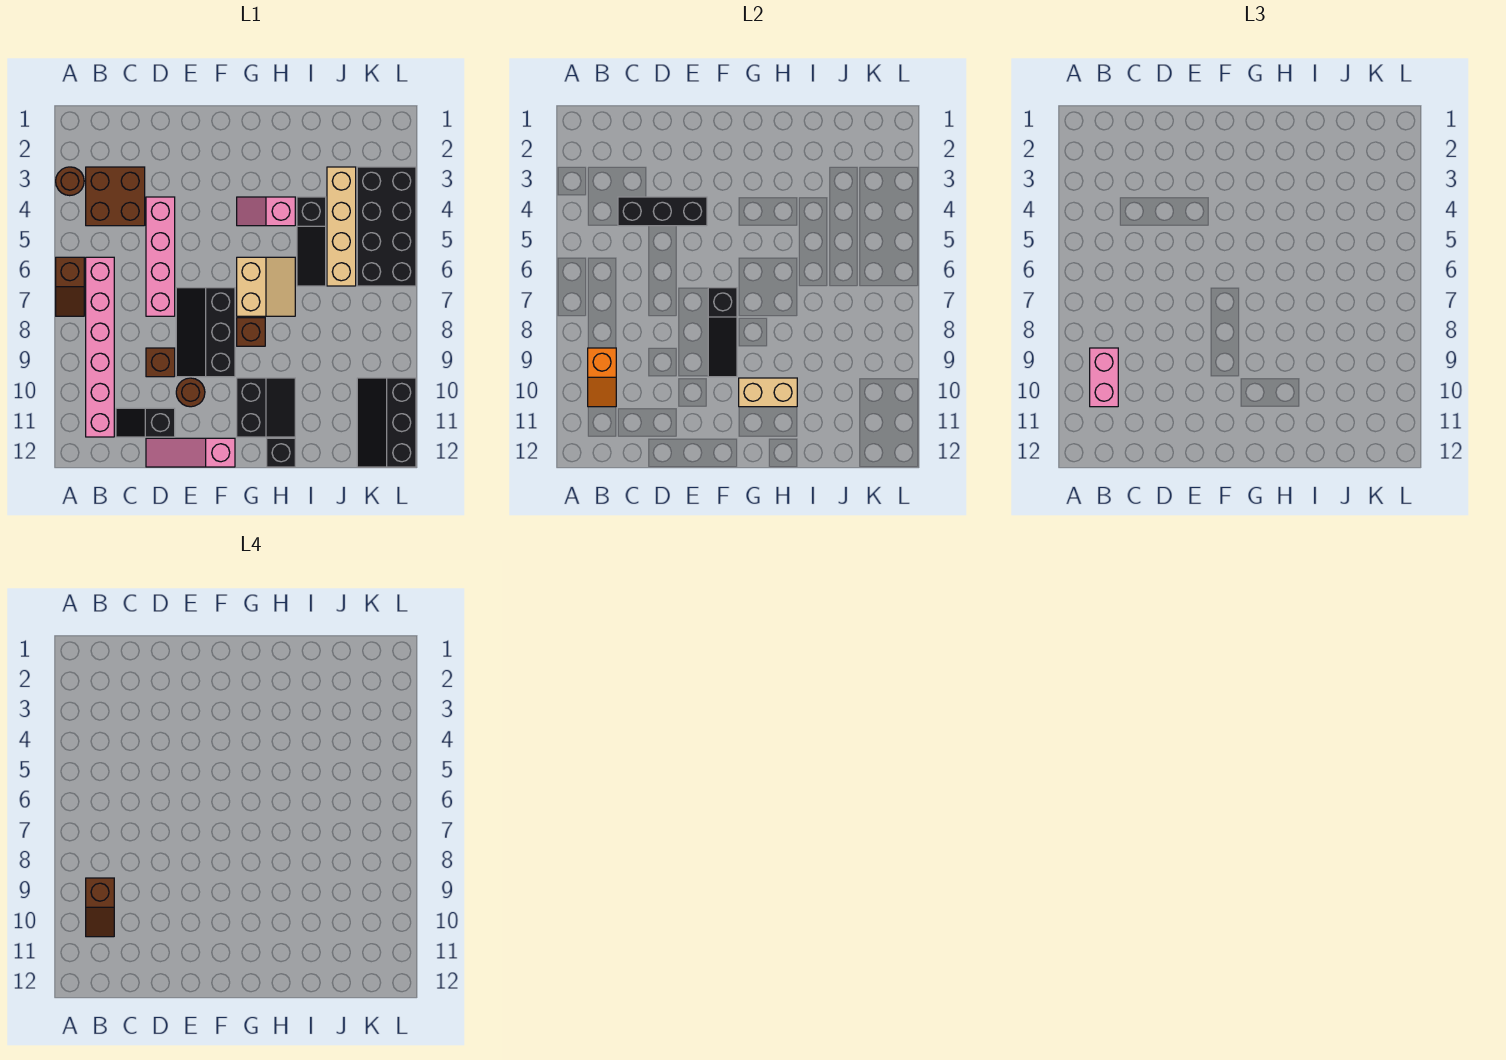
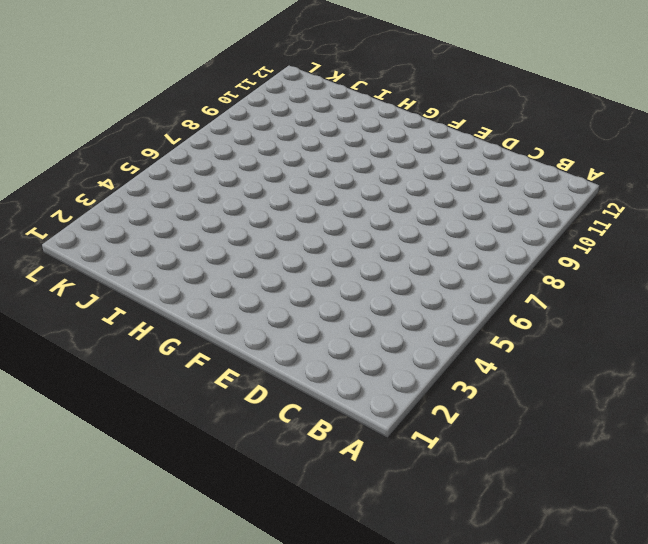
none -> brown round brick A3 level 1
none -> brown slope A6:A7 level 1 top 6
none -> brown brick B3:C4 level 1

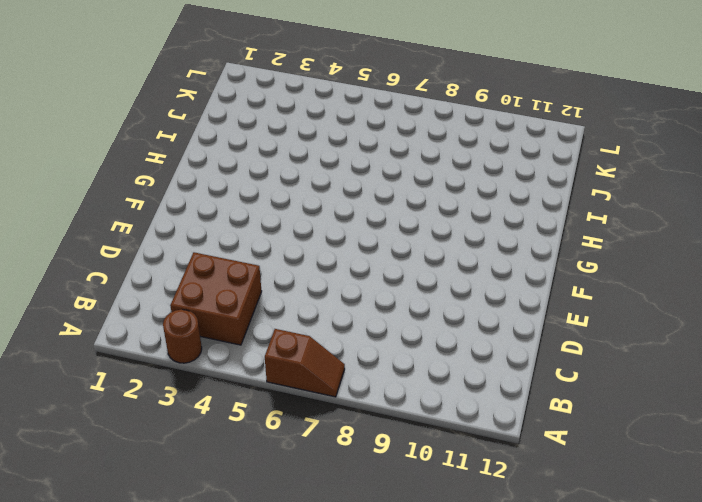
none -> pink brick B6:B11 level 1
none -> black slope C11:D11 level 1 top D
none -> pink brick D4:D7 level 1

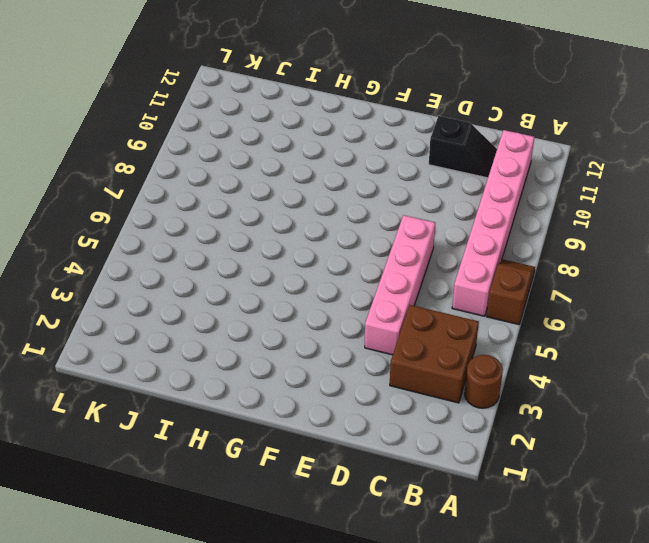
none -> brown brick D9 level 1
none -> pink slope D12:F12 level 1 top F
none -> black slope E7:F9 level 1 top F

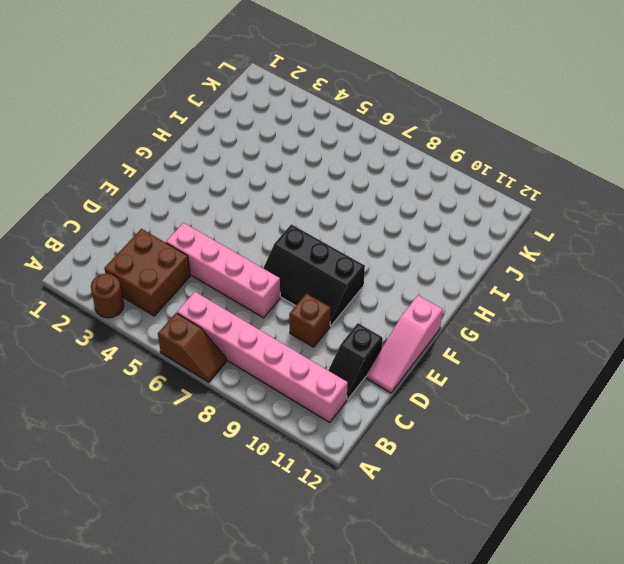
none -> brown round brick E10 level 1
none -> pink slope G4:H4 level 1 top H
none -> tan slope G6:H7 level 1 top G

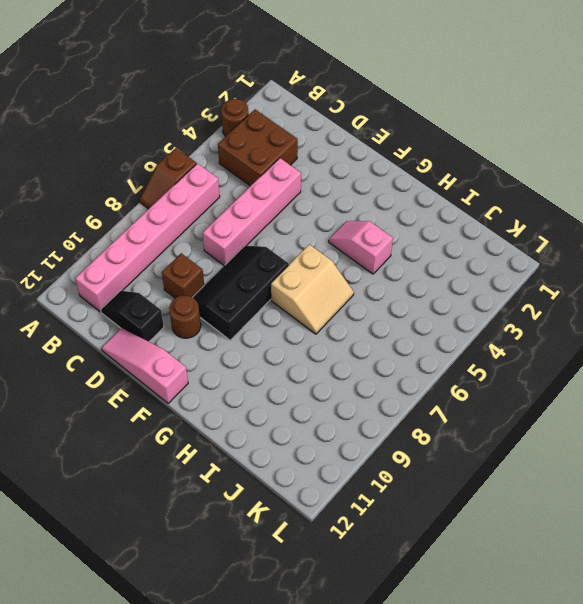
none -> brown brick G8 level 1
none -> black slope G10:H11 level 1 top G
none -> black brick H12 level 1

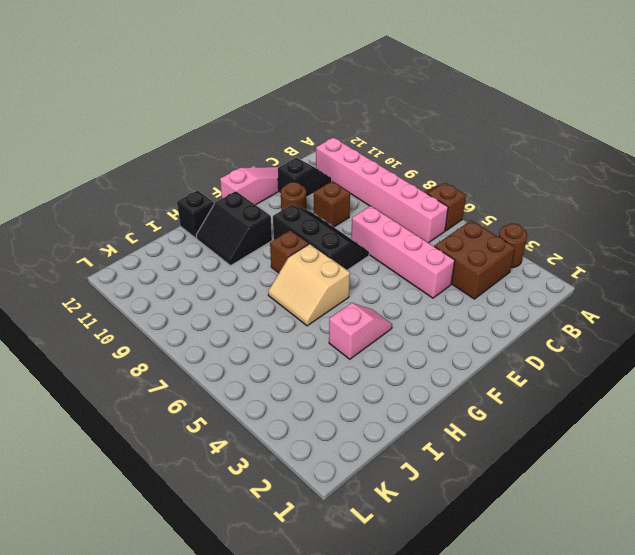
none -> black slope I4:I6 level 1 top 4
none -> tan brick J3:J6 level 1
none -> black brick K3:L6 level 1

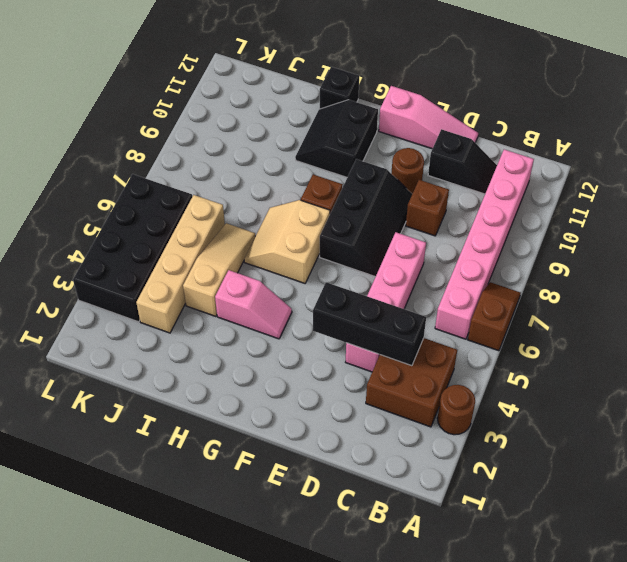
tan slope I4:I6 level 1 top 4 -> black slope I4:I6 level 1 top 4
none -> black slope K10:L12 level 1 top L
none -> orange slope B9:B10 level 2 top 9
none -> black slope F7:F9 level 2 top 7

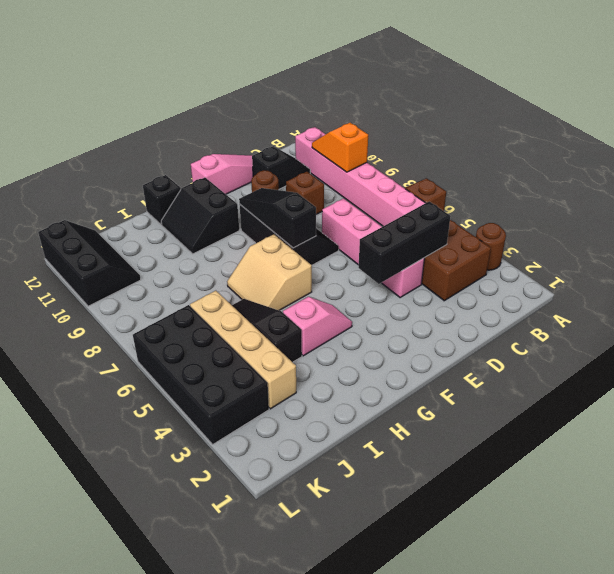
none -> brown brick G8 level 1
none -> tan brick G10:H10 level 2
none -> pink brick B9:B10 level 3

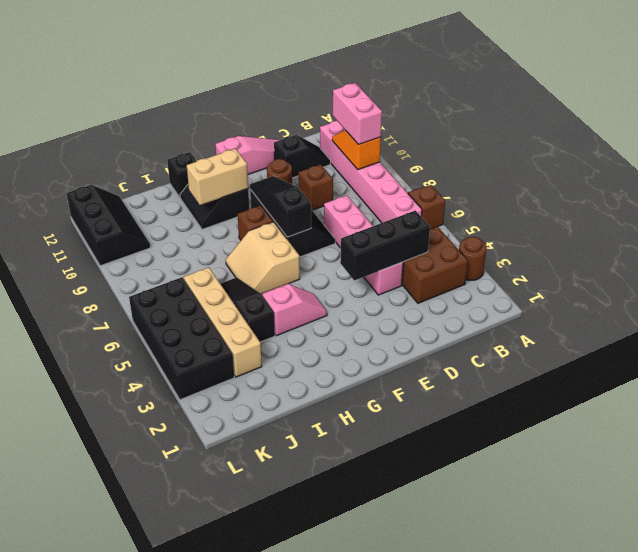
none -> brown slope B9:B10 level 4 top 9

